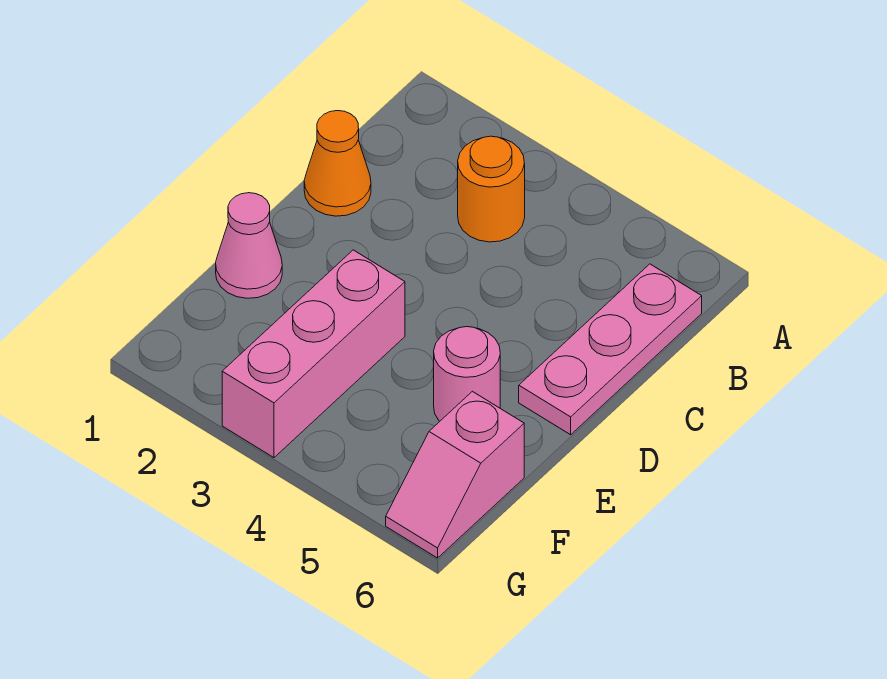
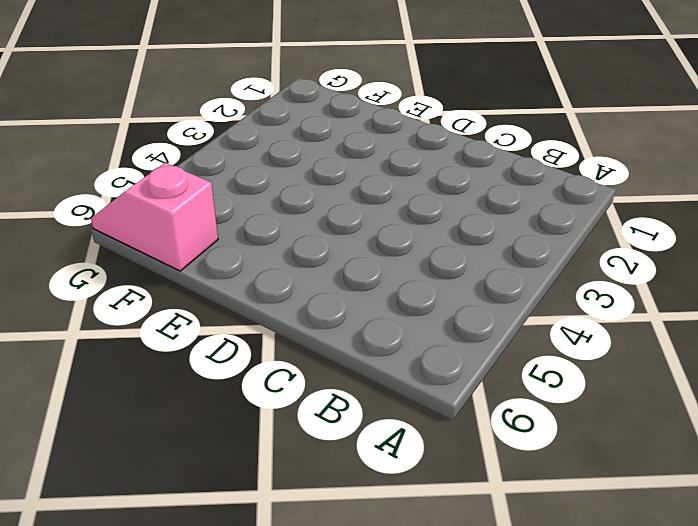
none -> orange round brick B3 level 1
none -> pink plate B6:D6 level 1

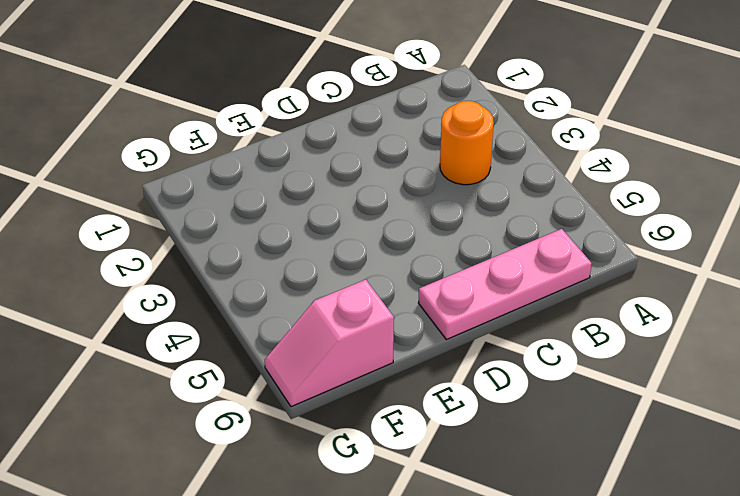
none -> orange cone C1 level 1
none -> pink cone E1 level 1

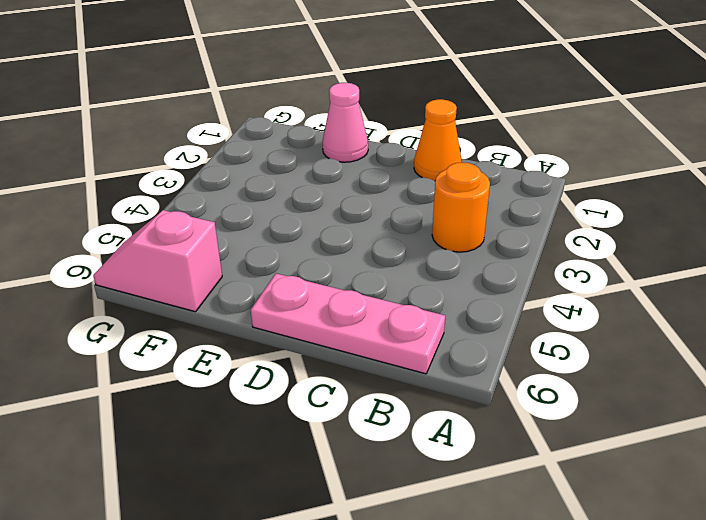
none -> pink brick E3:G3 level 1
none -> pink round brick E5 level 1

